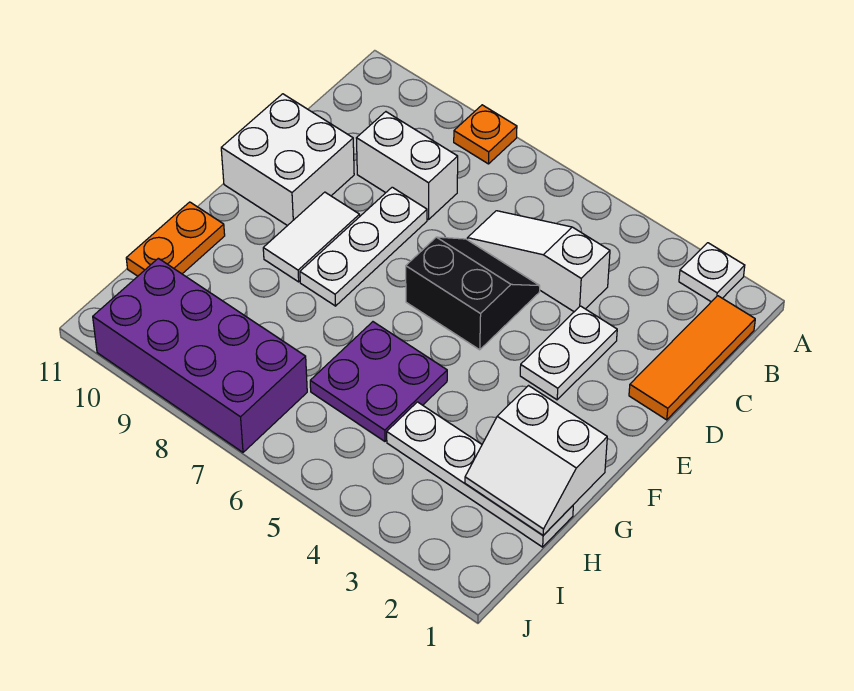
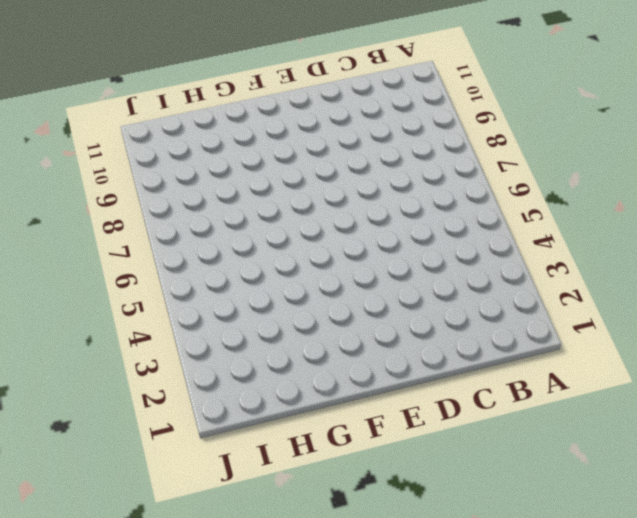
none -> white plate A2 level 1
none -> orange plate A8 level 1
none -> orange tile B1:D1 level 1

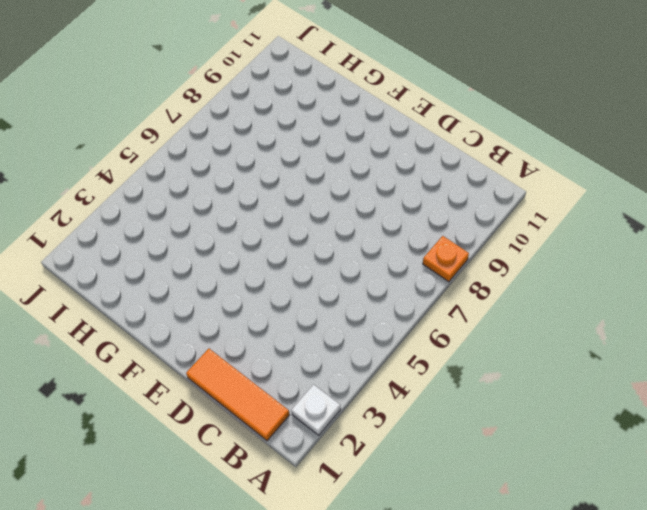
none -> white slope C4:C6 level 1 top 4
none -> white brick C8:C9 level 1
none -> white plate D3:E3 level 1

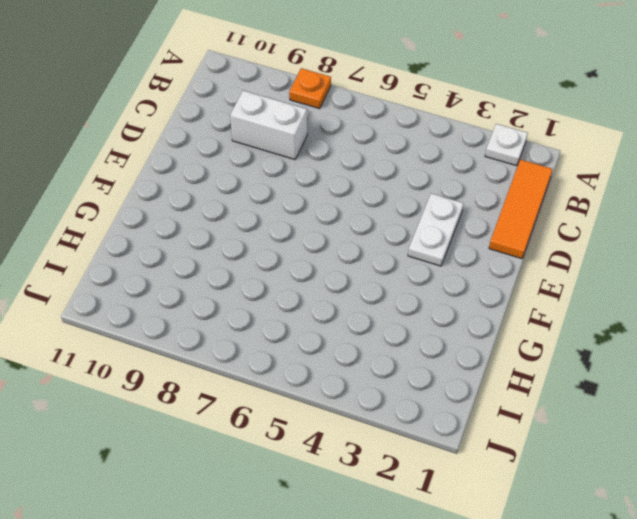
none -> white slope C4:C6 level 1 top 4
none -> black slope D5:E6 level 1 top E
none -> white plate D8:F8 level 1

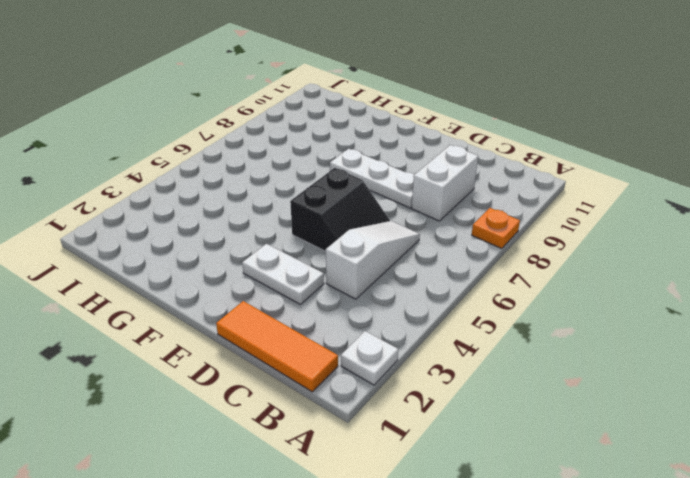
none -> white brick D10:E11 level 1
none -> white tile E9:F9 level 1
none -> purple plate G5:H6 level 1

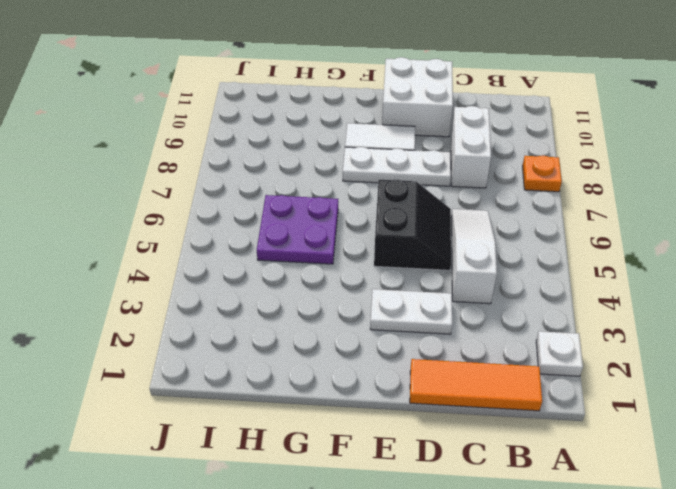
none -> orange plate G11:H11 level 1
none -> white plate H1:H4 level 1
none -> purple brick I7:J10 level 1

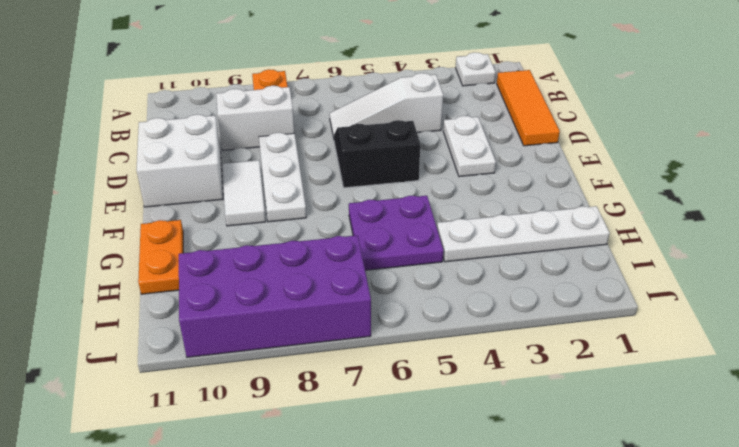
none -> white slope G1:H2 level 2 top G

